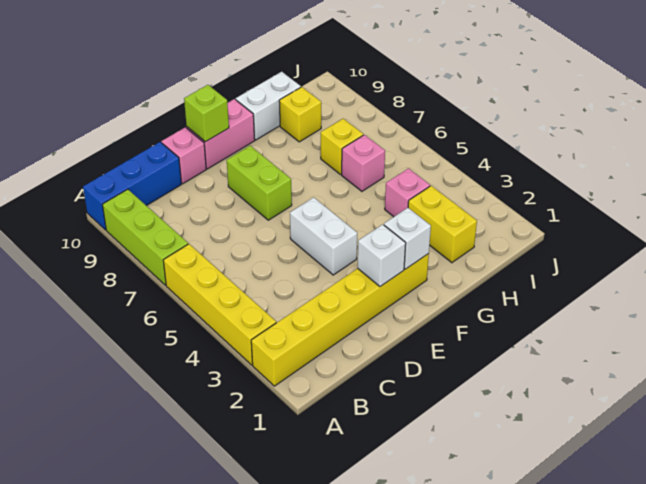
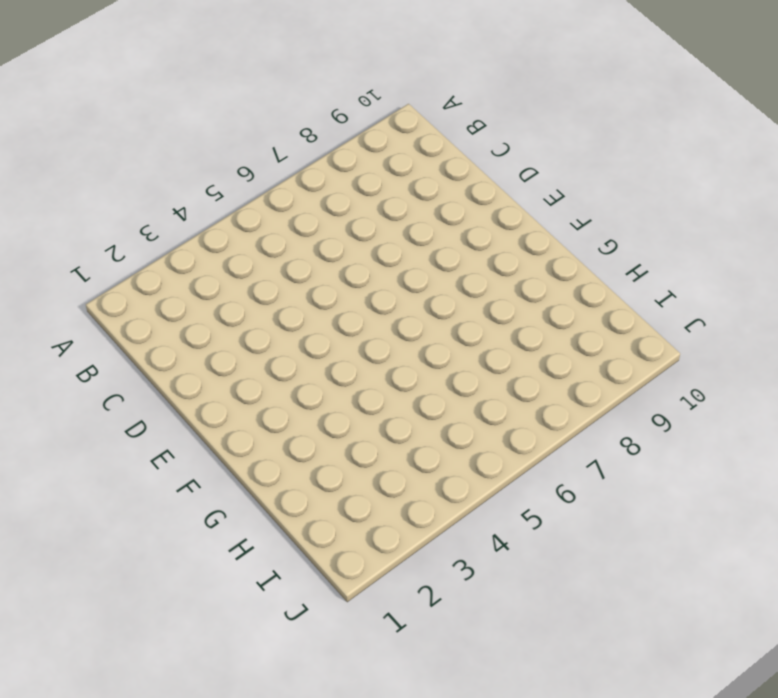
none -> yellow brick A2:F2 level 1
none -> yellow brick A3:A6 level 1
none -> lime brick A7:A9 level 1

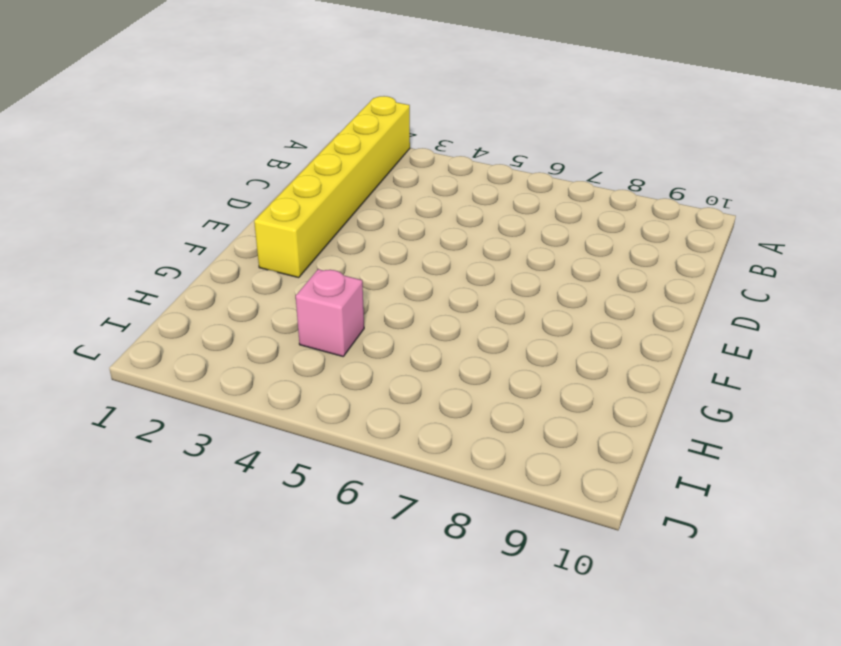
none -> yellow brick A3:A6 level 1
none -> lime brick A7:A9 level 1
none -> blue brick A10:C10 level 1

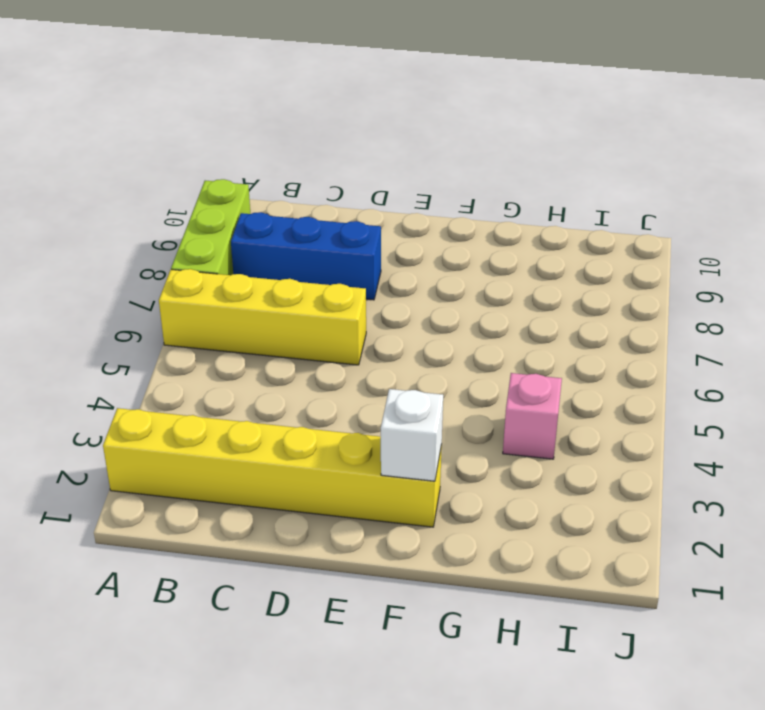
yellow brick A6:D6 level 1 -> yellow brick A3:A6 level 1
blue brick B8:D8 level 1 -> blue brick A10:C10 level 1
none -> pink brick D10 level 1
none -> white brick E4:E5 level 1
none -> lime brick E7:E8 level 1

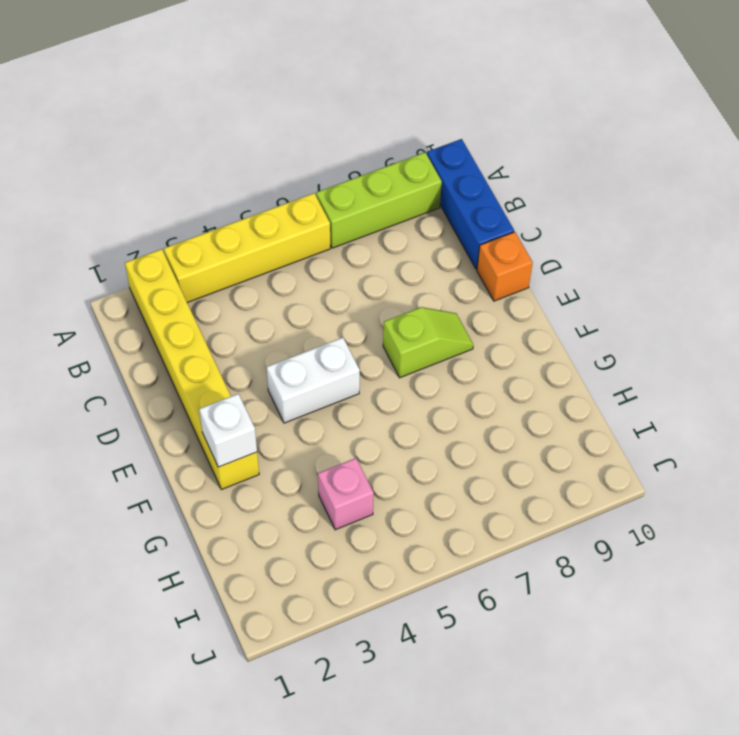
orange brick D10 level 1 -> pink brick D10 level 1
lime slope E7:E8 level 1 top 7 -> lime brick E7:E8 level 1
none -> pink brick E10:F10 level 1
none -> white brick G10:H10 level 1
none -> yellow brick H2:H3 level 1

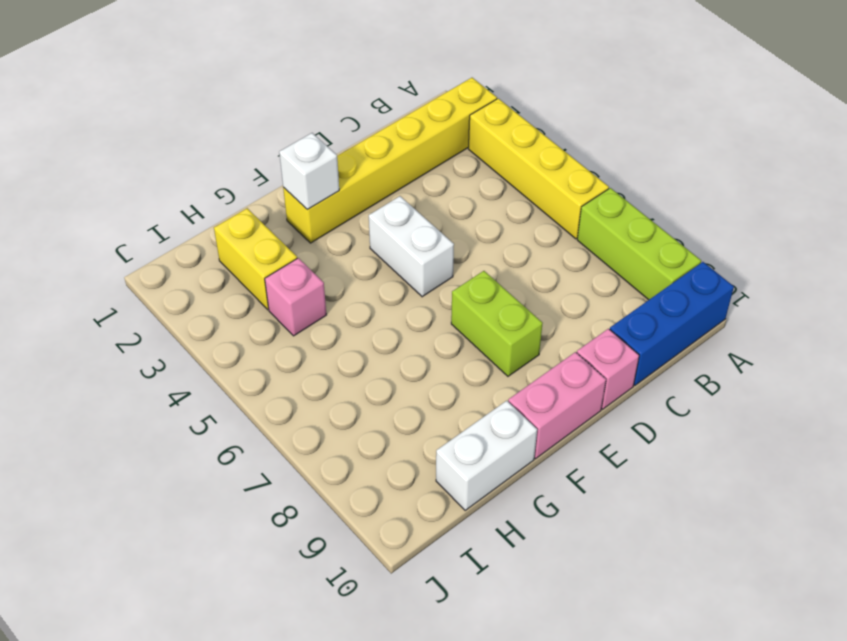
none -> pink brick H6 level 1
none -> yellow brick H7 level 1
none -> yellow brick H9 level 1

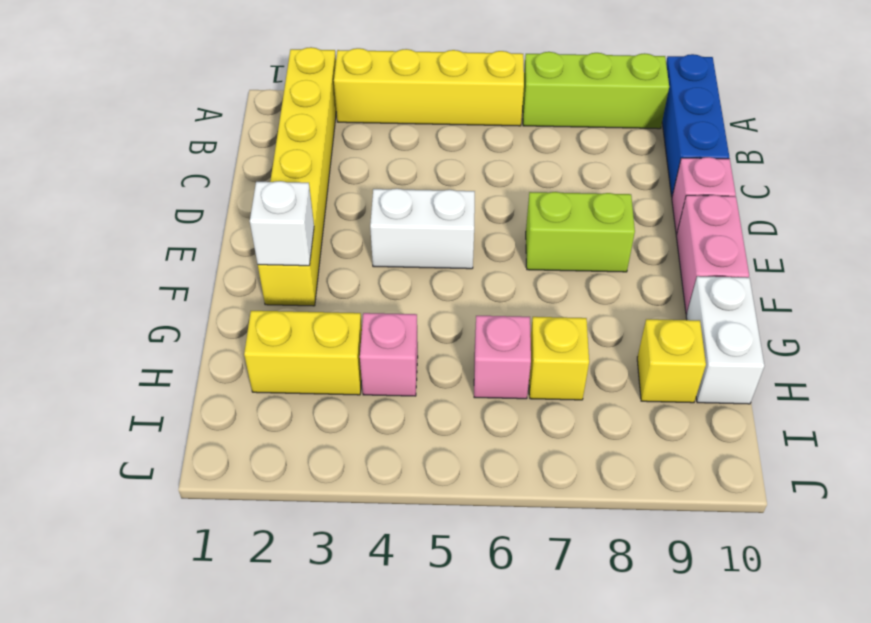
none -> white brick E2 level 2
none -> lime brick E10 level 2

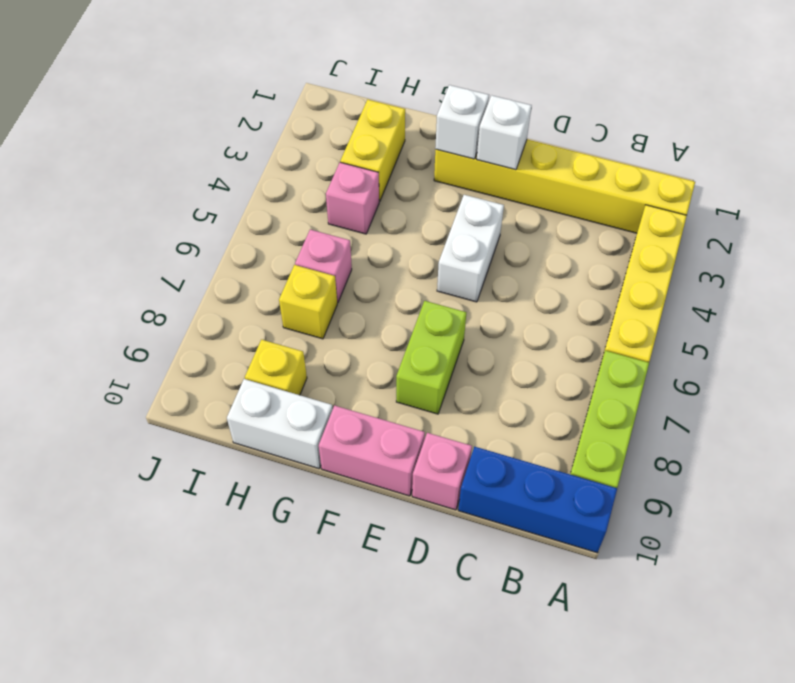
none -> lime brick E10 level 2

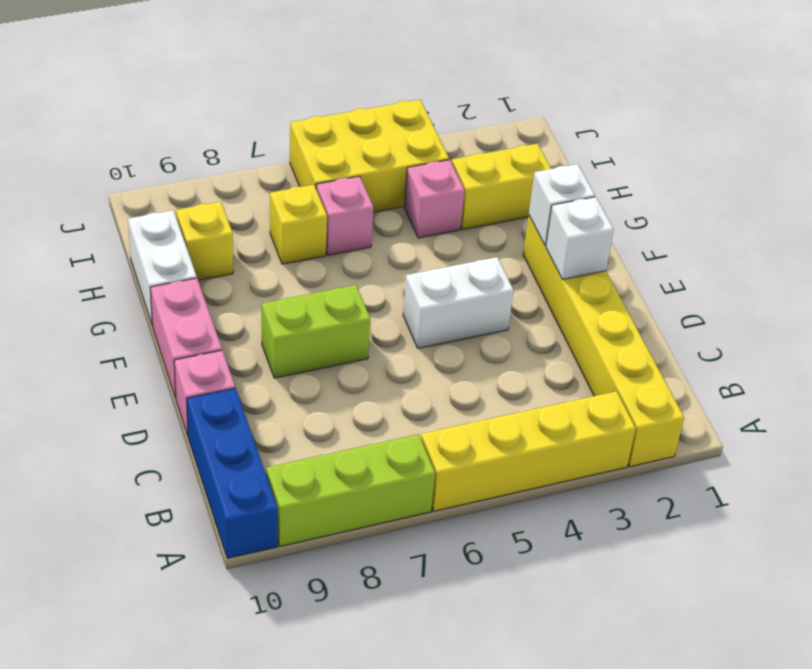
yellow brick I4:J6 level 1 -> none
none -> lime brick E10 level 2

